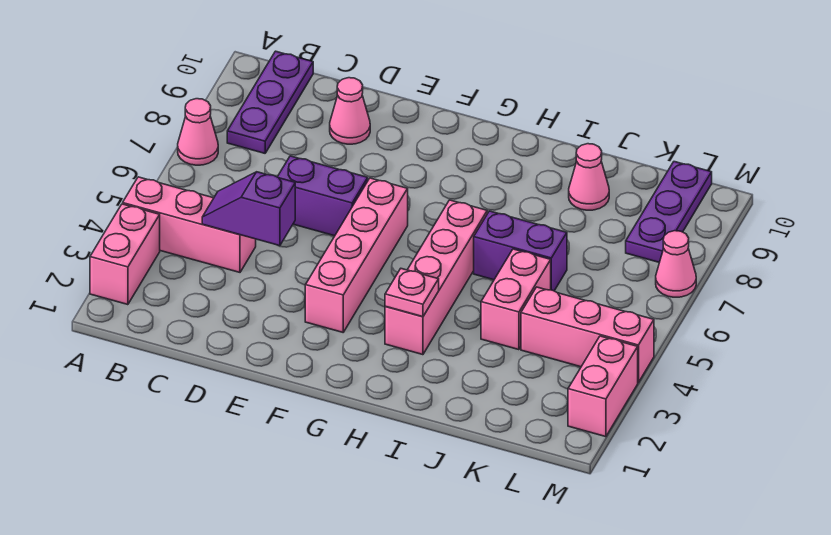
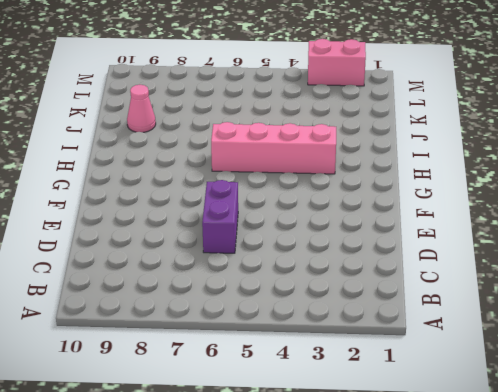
none -> pink brick A2:A3 level 1
none -> pink brick A4:C4 level 1
none -> pink cone A7 level 1

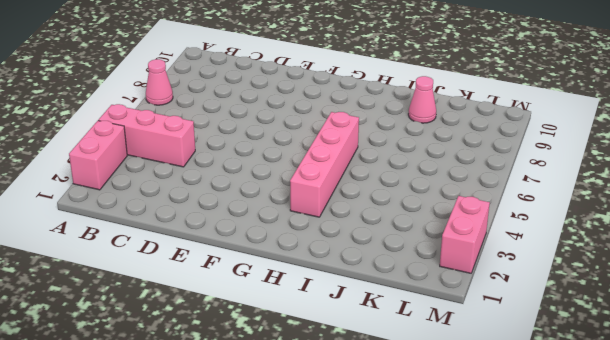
none -> purple plate B8:B10 level 1
none -> purple brick D6:E6 level 1
none -> pink cone D9 level 1

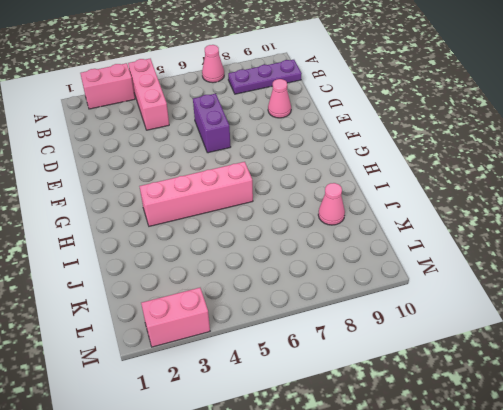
none -> pink brick F3:F6 level 1
none -> purple brick I6:J6 level 1
none -> pink brick J4:J5 level 1

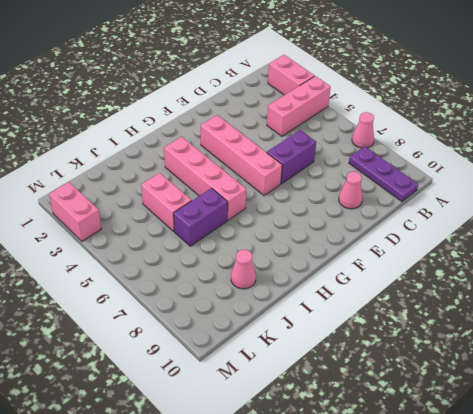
none -> pink brick K4:M4 level 1
none -> purple plate L8:L10 level 1
none -> pink cone M7 level 1

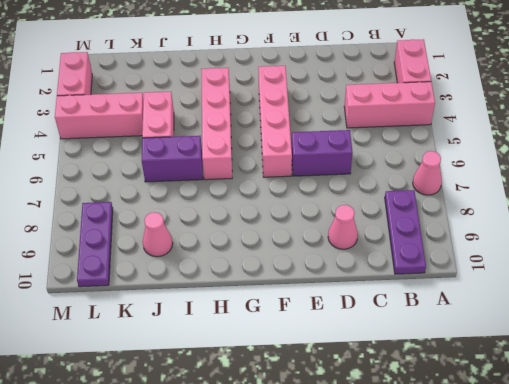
none -> pink cone M7 level 1
none -> purple slope C4:D4 level 2 top D
none -> pink plate H3 level 2

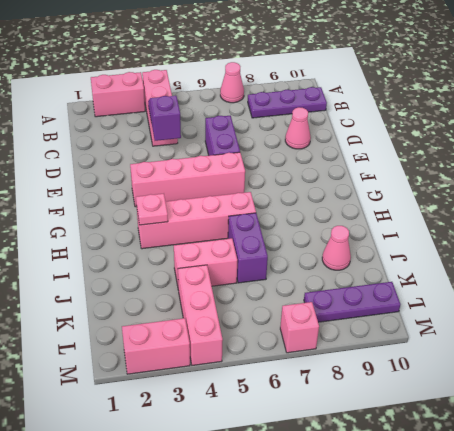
pink brick M7 level 1 -> pink cone M7 level 1

